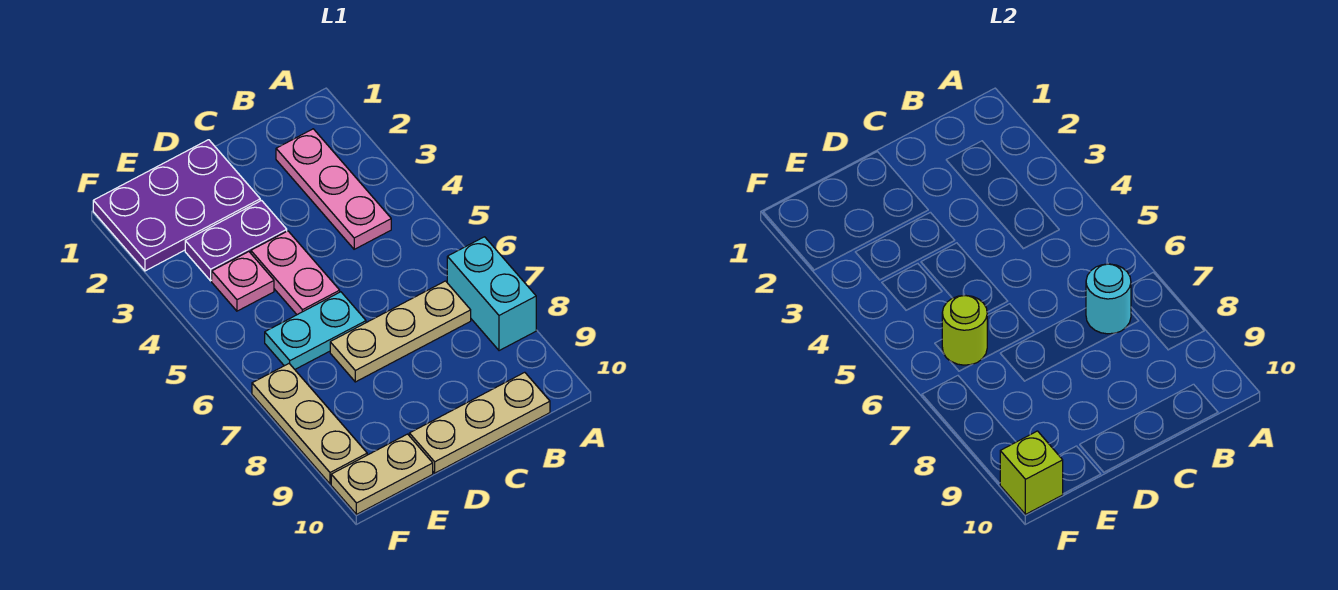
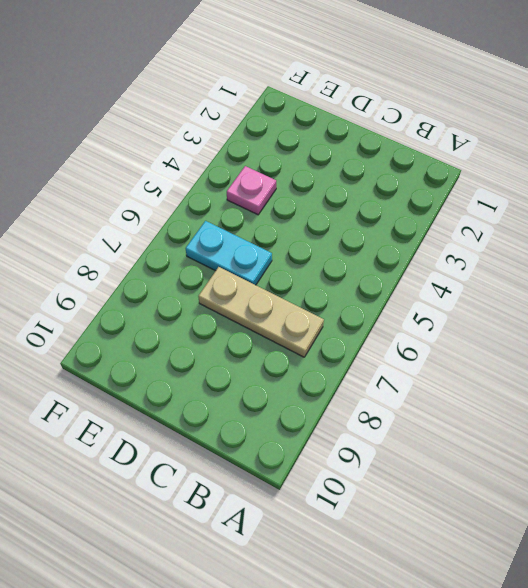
none -> cyan brick A7:A8 level 1
none -> pink plate B2:B4 level 1
none -> tan plate B10:D10 level 1

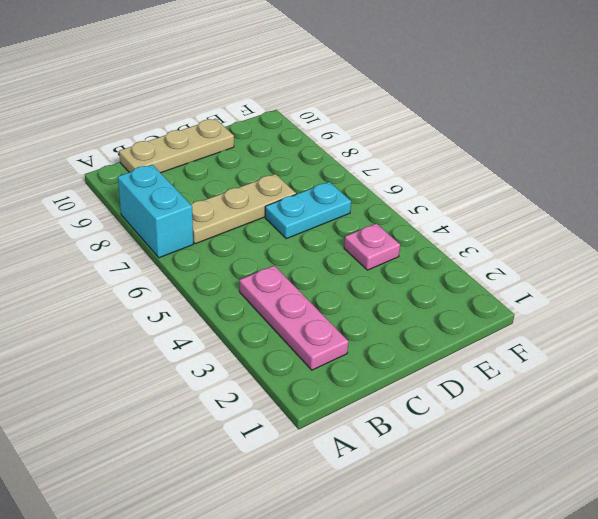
none -> purple plate D1:F2 level 1
none -> purple plate D3:E3 level 1
none -> pink plate D4:D5 level 1

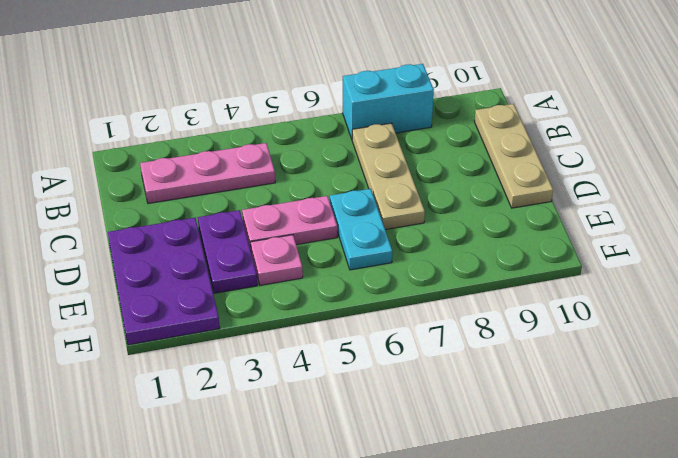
none -> tan plate E10:F10 level 1
none -> tan plate F7:F9 level 1
none -> cyan round brick B7 level 2

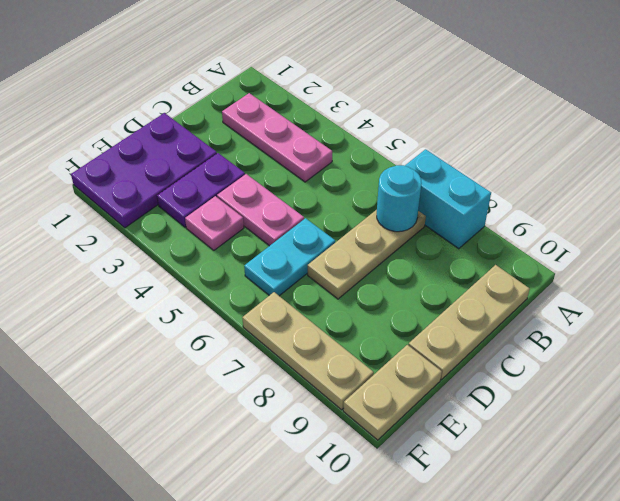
none -> lime round brick E6 level 2
none -> lime brick F10 level 2

